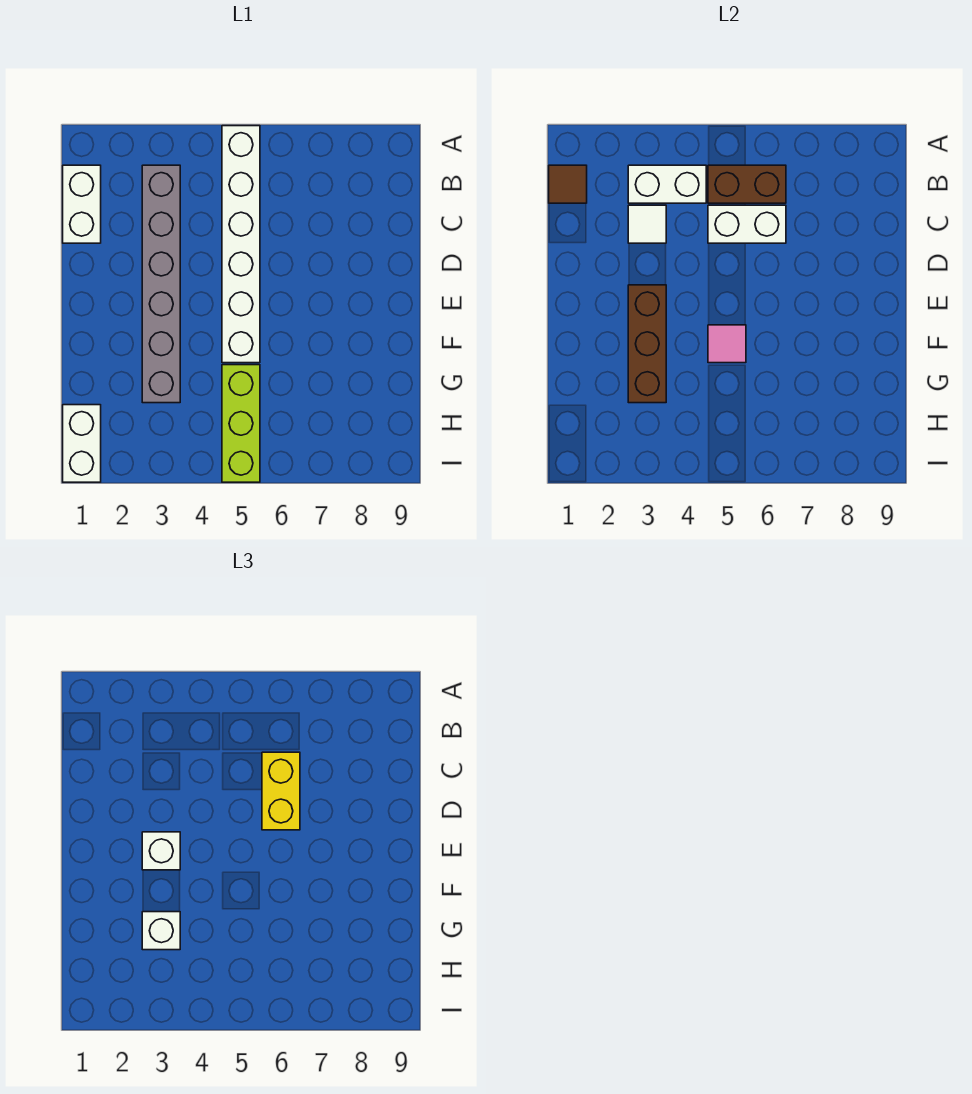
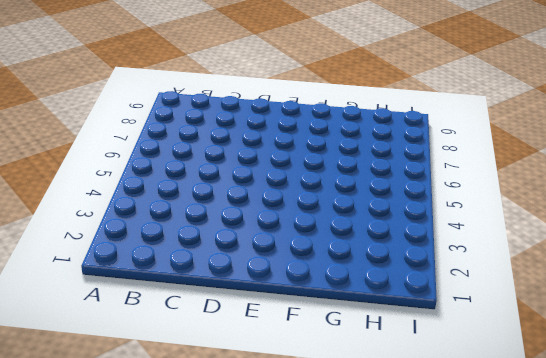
none -> white brick A5:F5 level 1
none -> white brick B1:C1 level 1
none -> grey brick B3:G3 level 1

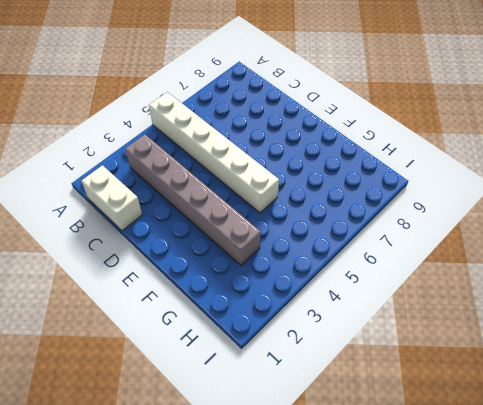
none -> lime brick G5:I5 level 1
none -> white brick H1:I1 level 1
none -> brown tile B1 level 2

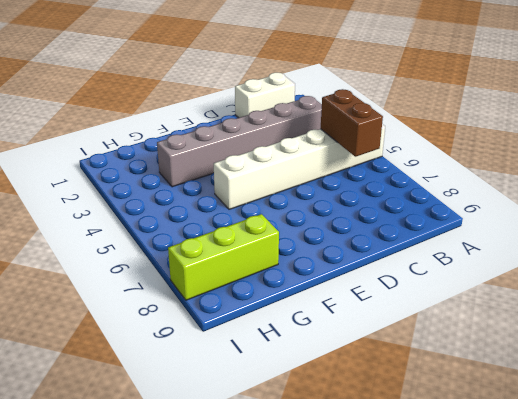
lime brick G8:I8 level 1 -> lime brick G5:I5 level 1
none -> white brick H1:I1 level 1
none -> brown tile B1 level 2
none -> white brick B3:B4 level 2

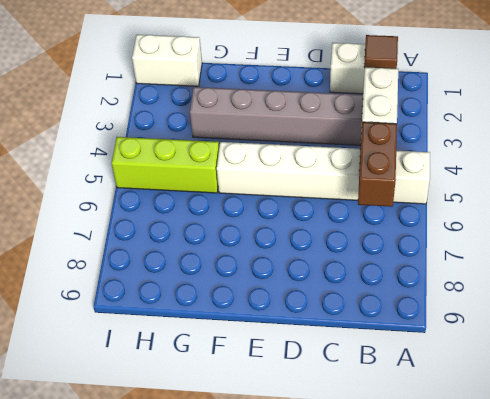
none -> white tile C3 level 2
none -> white brick C5:C6 level 2
none -> brown brick E3:G3 level 2

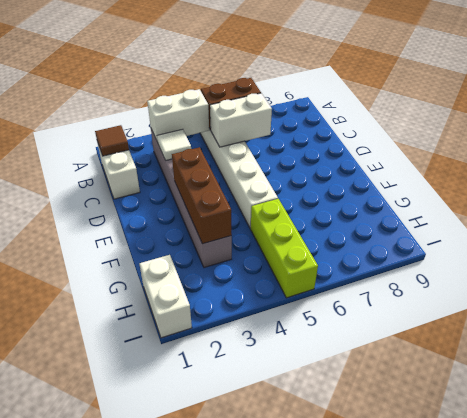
none -> pink tile F5 level 2
none -> yellow brick C6:D6 level 3
none -> white brick E3 level 3

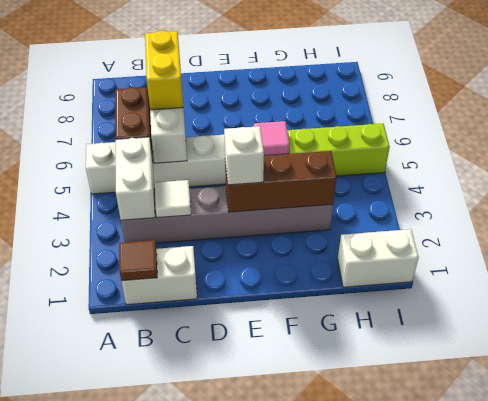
yellow brick C6:C7 level 3 -> yellow brick C6:D6 level 3
none -> white brick G3 level 3

